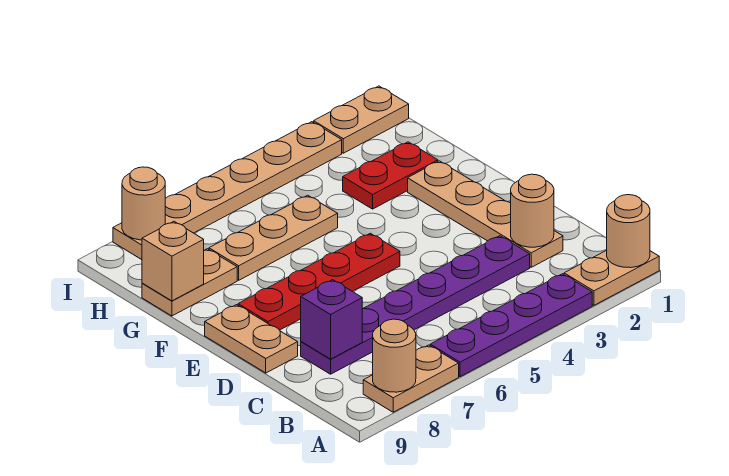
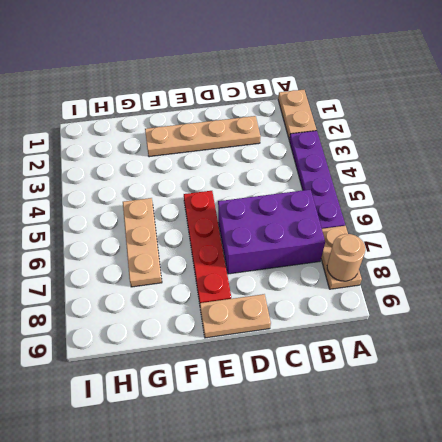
purple brick B6:D7 level 1 -> purple plate C3:C8 level 1
none -> red plate G2:G3 level 1
none -> tan plate G8:G9 level 1
none -> tan plate I1:I2 level 1

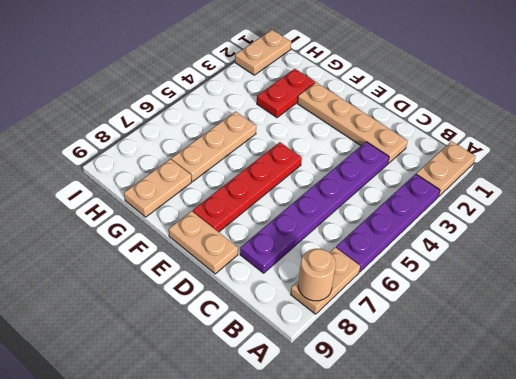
none -> tan plate I3:I8 level 1
none -> tan round brick A1 level 2
none -> tan round brick C2 level 2

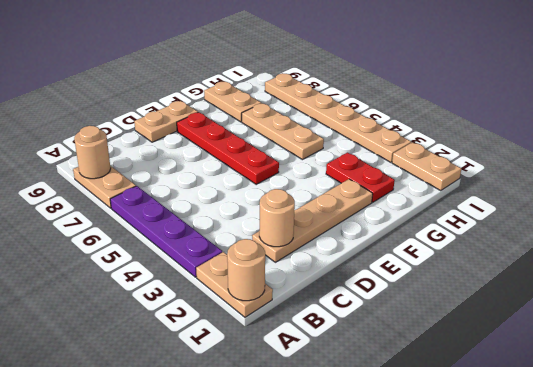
none -> purple plate C3:C8 level 1
none -> purple brick C8 level 2
none -> tan brick G9 level 2

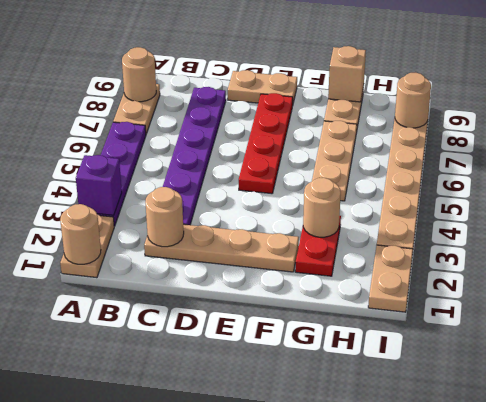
purple brick A3 level 2 -> purple brick C8 level 2
tan round brick G3 level 2 -> none

